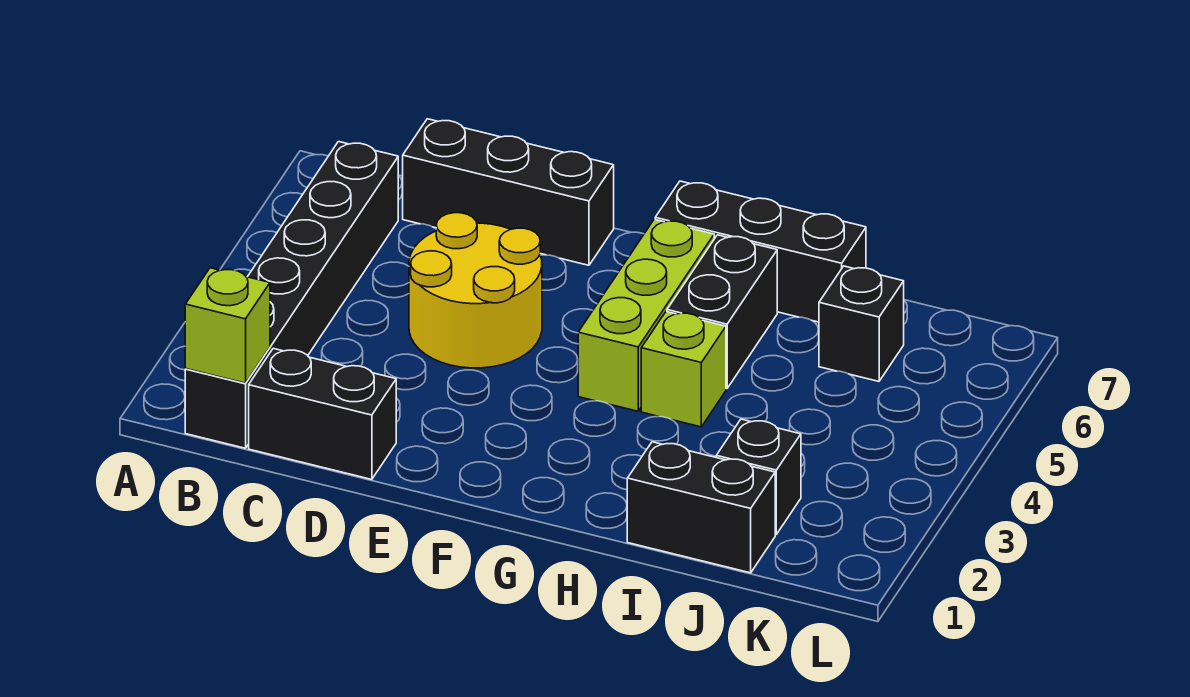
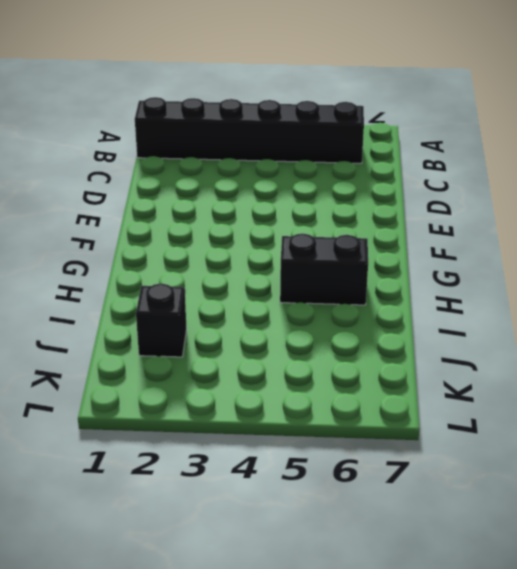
none -> black brick C1:D1 level 1
none -> black brick C7:E7 level 1
none -> yellow round brick D4:E5 level 1

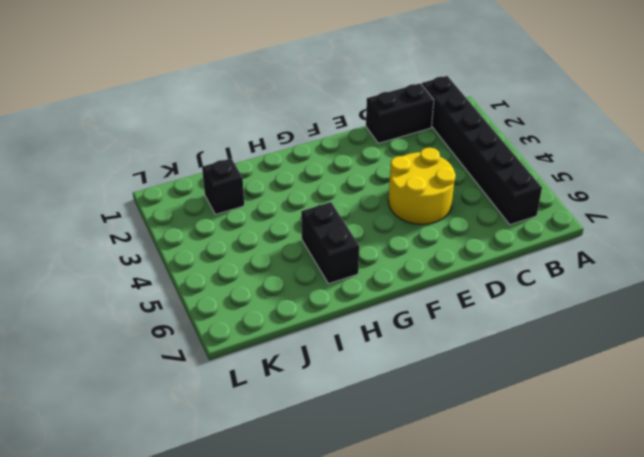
none -> black brick C7:E7 level 1
none -> lime brick G4:G6 level 1
none -> black brick G7:I7 level 1

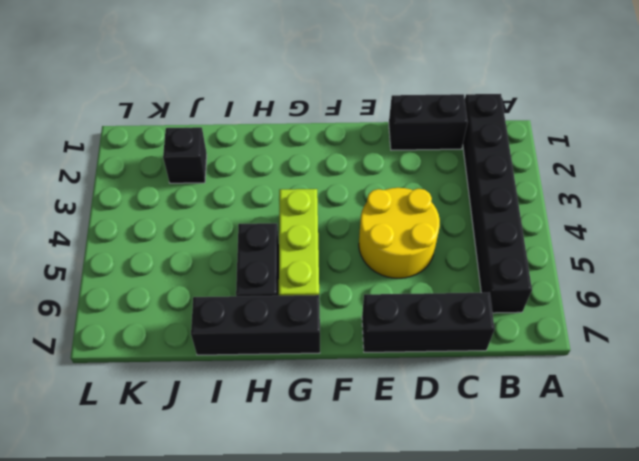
none -> lime brick H4 level 1
none -> black brick I1:J1 level 1
none -> black brick J6 level 1

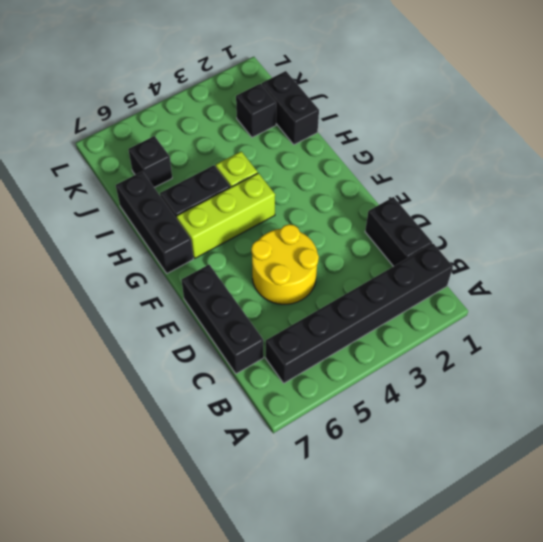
none -> lime brick B1 level 2

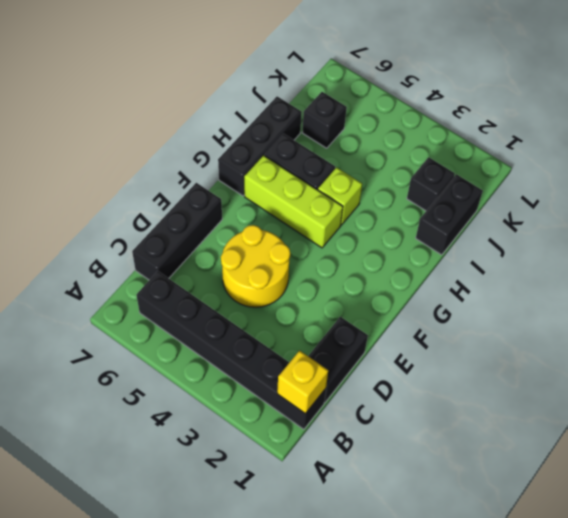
yellow brick B1 level 2 -> lime brick B1 level 2

